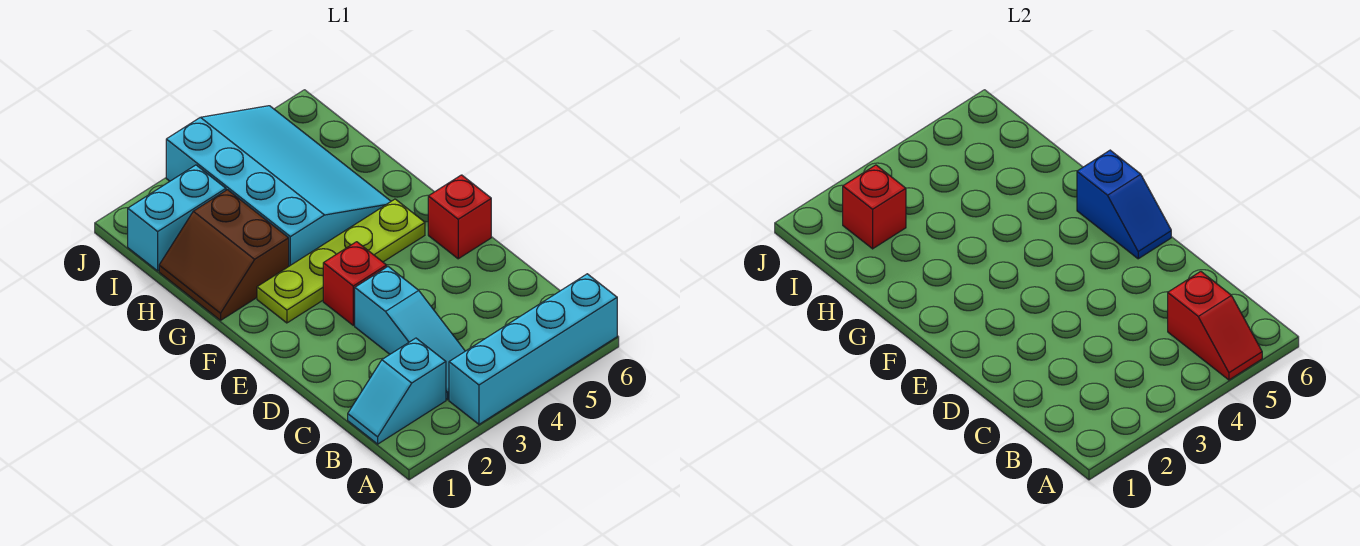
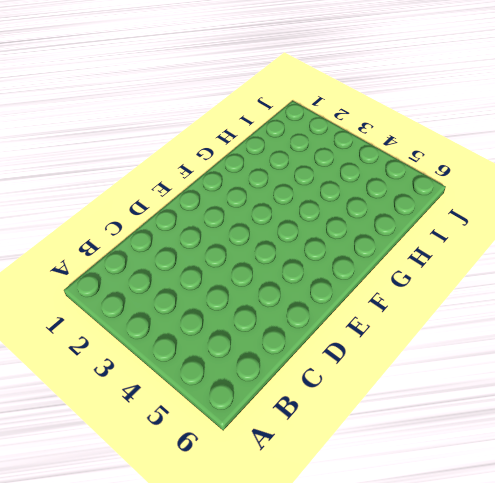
none -> cyan brick A3:A6 level 1
none -> cyan slope B1:B2 level 1 top 2
none -> cyan slope B3:D3 level 1 top D

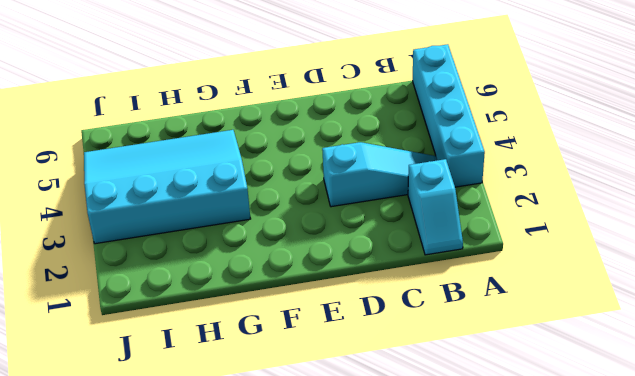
none -> red brick E3 level 1
none -> red brick E6 level 1
none -> lime plate F2:F5 level 1

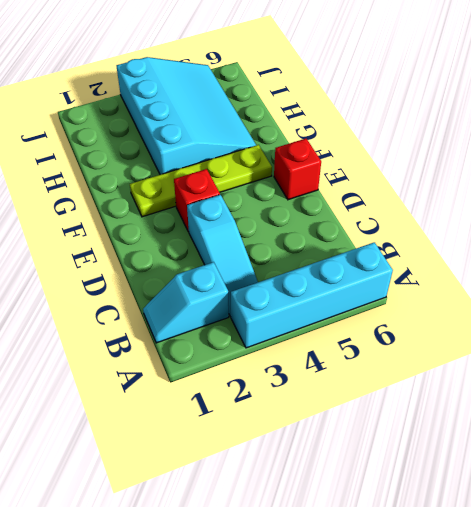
none -> brown slope G1:H2 level 1 top 2
none -> cyan brick I1:I2 level 1
none -> red slope A5:B5 level 2 top B

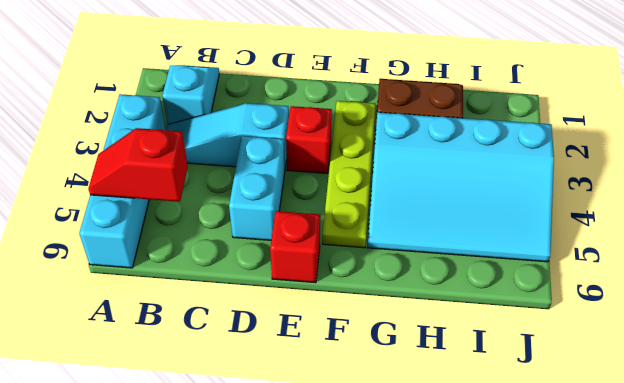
cyan brick D4:D5 level 1 -> cyan brick I1:I2 level 1
none -> blue slope E6:F6 level 2 top F
none -> red brick I2 level 2

